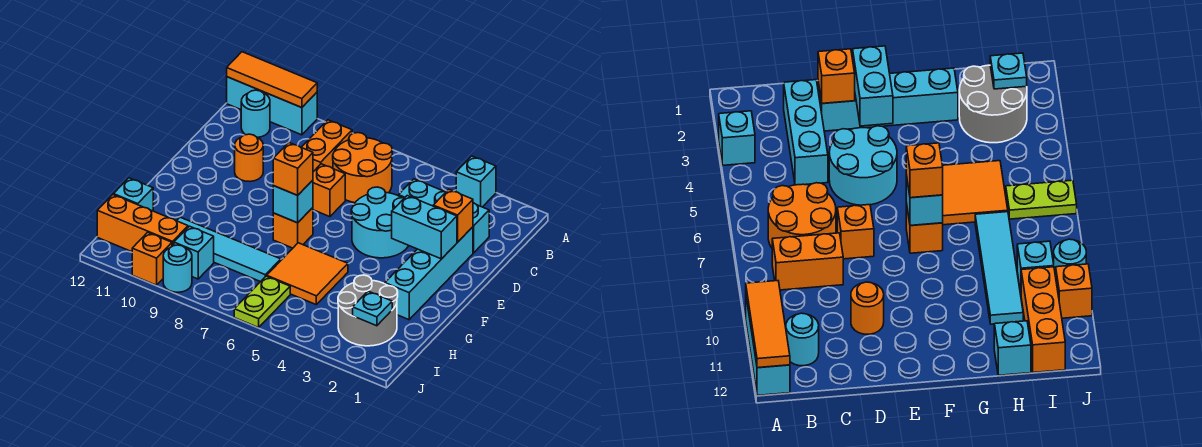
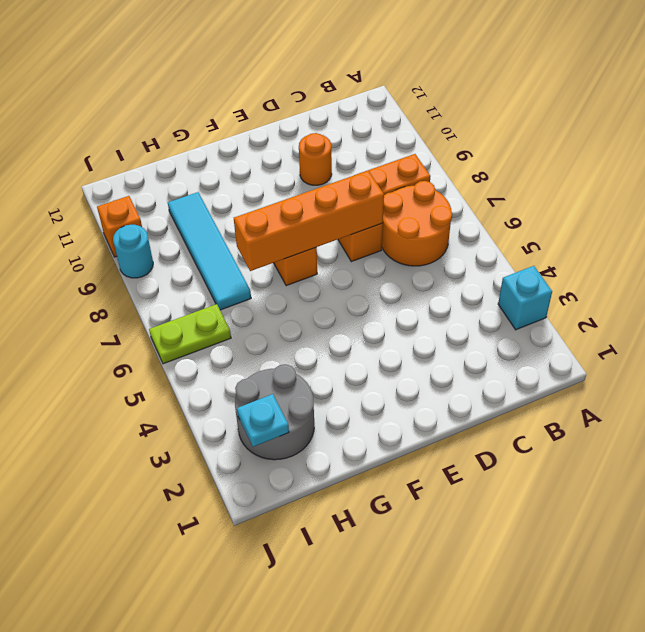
orange brick D7:G7 level 2 -> cyan brick F7 level 2
none -> cyan brick A10:A12 level 1
none -> cyan round brick B11 level 1
none -> cyan brick C2:C4 level 1

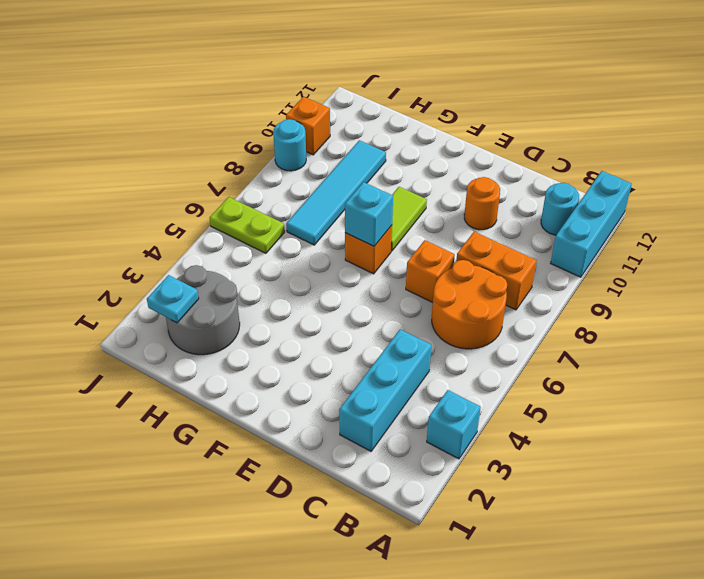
lime tile F8:F9 level 1 -> none
none -> cyan brick D2:G2 level 1
none -> cyan round brick D4:E5 level 1
none -> orange tile G5:H6 level 1

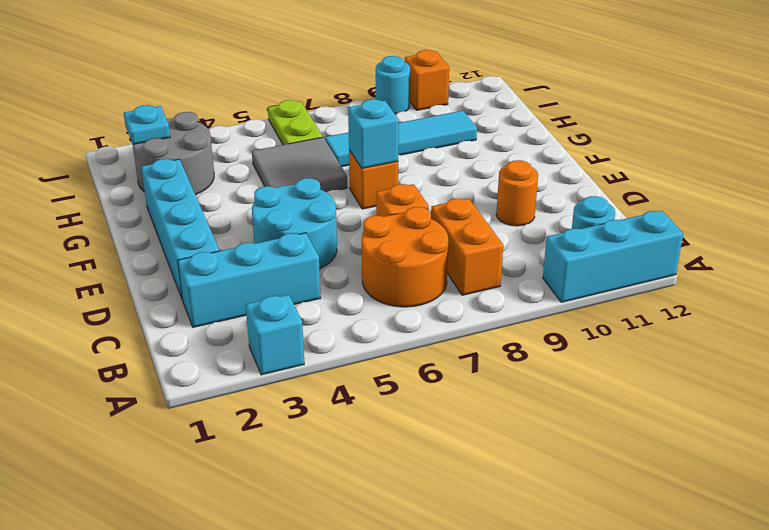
grey tile G5:H6 level 1 -> orange tile G5:H6 level 1
none -> cyan brick H12 level 1
none -> cyan brick I9 level 1
none -> orange brick I10:I12 level 1

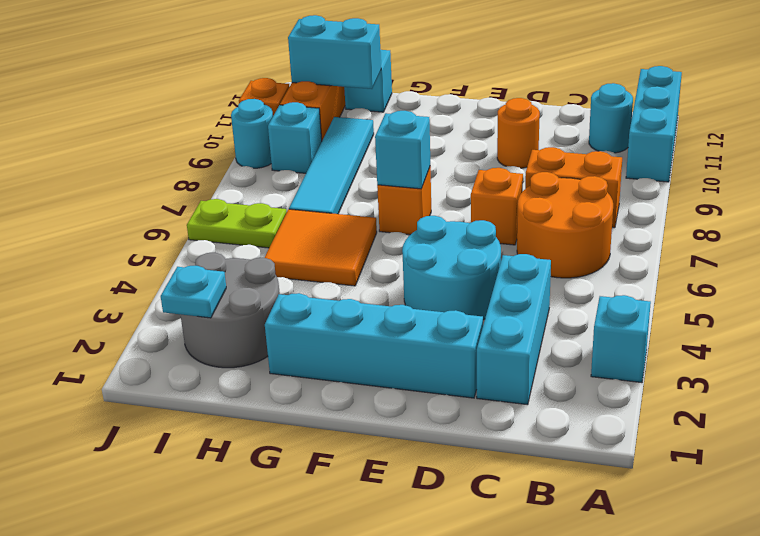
cyan brick H11:I11 level 2 -> cyan brick E2:E3 level 2
none -> orange tile A10:A12 level 2
none -> orange brick D2 level 2
none -> orange brick F7 level 3

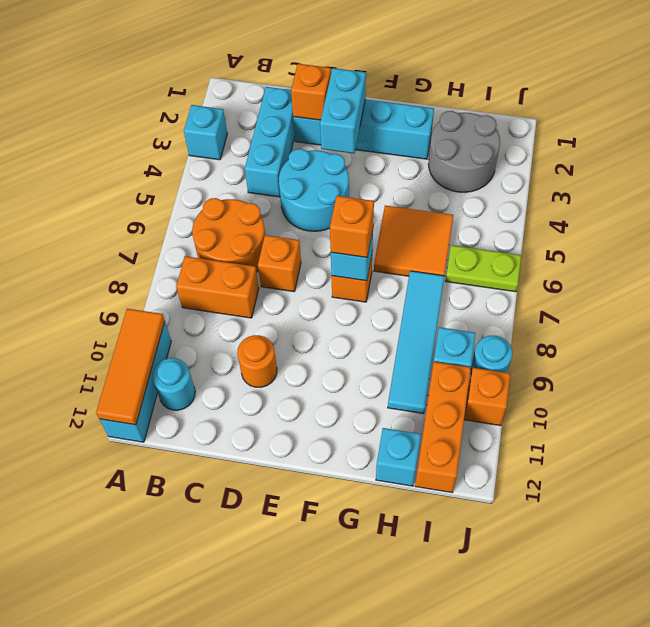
none -> cyan plate I2 level 2

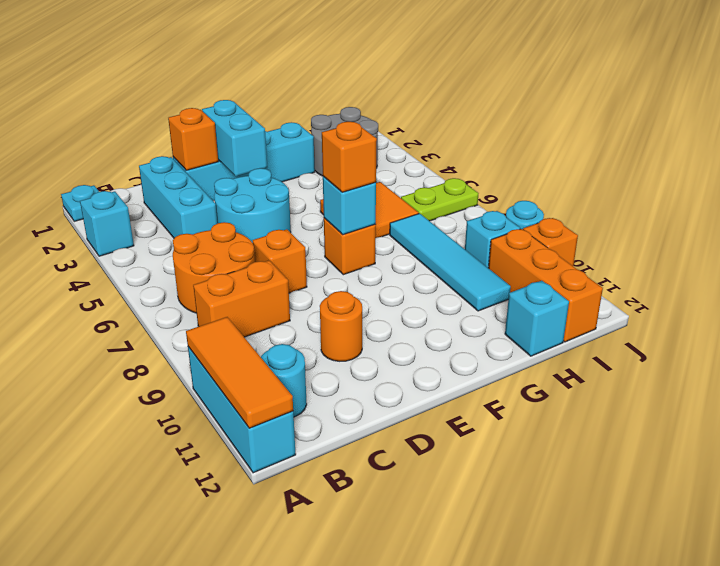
cyan plate A1 level 1 -> cyan plate I2 level 2

